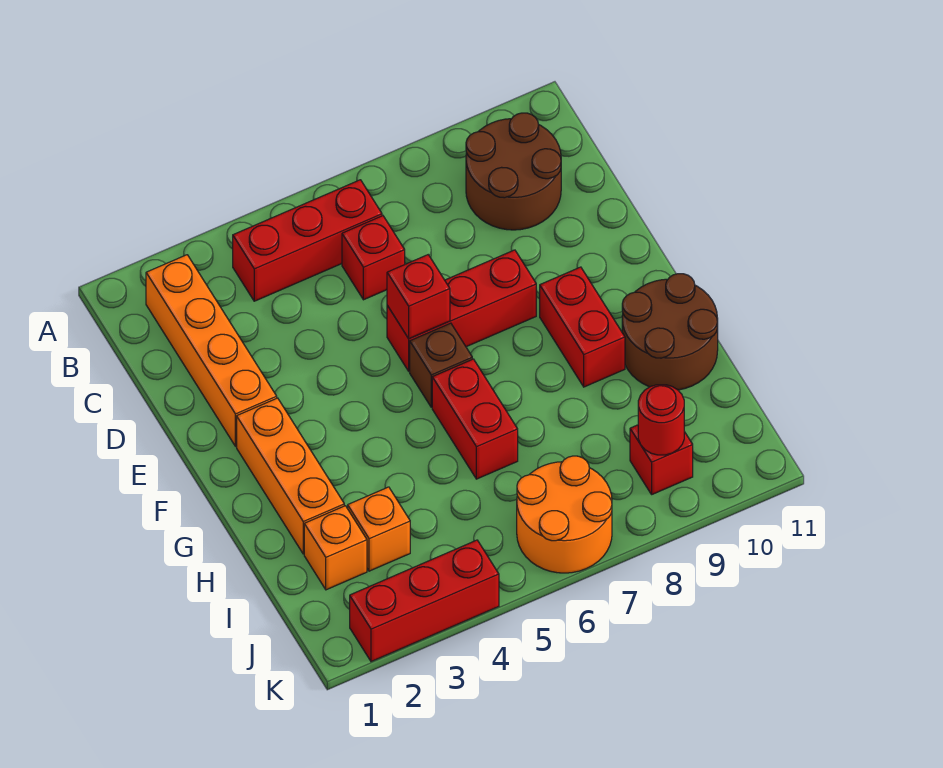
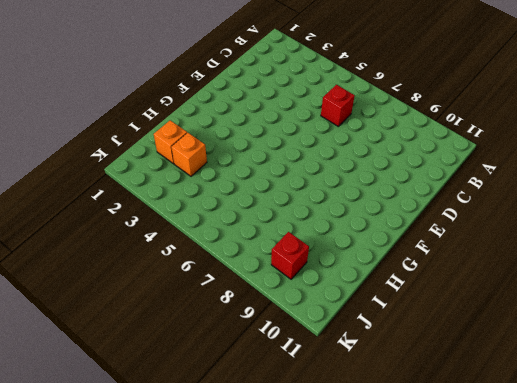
none -> orange brick B2:E2 level 1
none -> red brick B4:B6 level 1
none -> brown round brick B9:C10 level 1

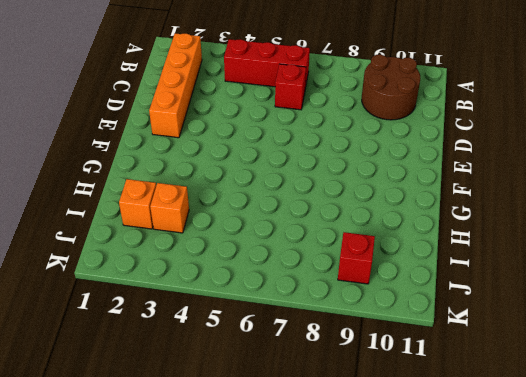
none -> red brick E6:E8 level 1
none -> orange brick F2:H2 level 1
none -> brown brick F6 level 1

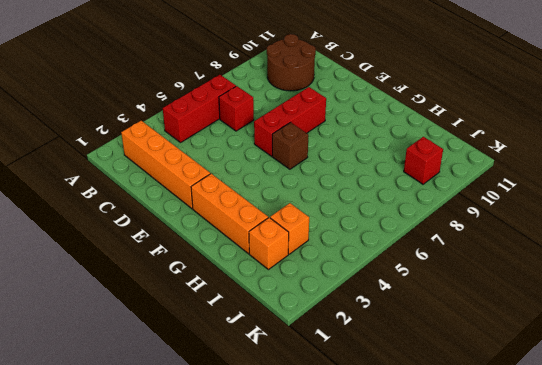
none -> red brick F9:G9 level 1
none -> red brick G6:H6 level 1
none -> brown round brick G10:H11 level 1

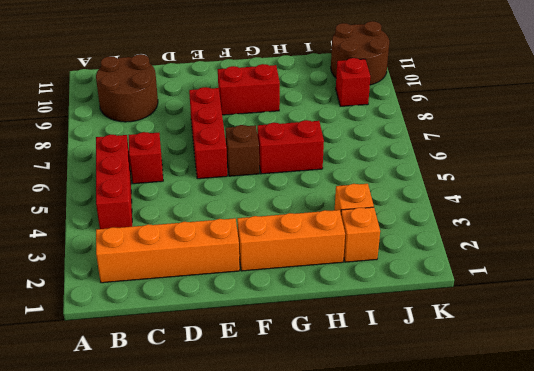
brown round brick J10:K11 level 1 -> brown round brick G10:H11 level 1
none -> orange round brick J6:K7 level 1
none -> red brick K2:K4 level 1
none -> red brick E6 level 2

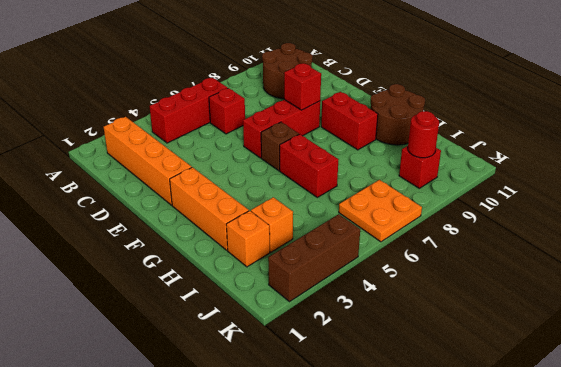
red brick E8 level 2 -> red brick E6 level 2
orange plate J6:K7 level 1 -> orange round brick J6:K7 level 1
brown brick K2:K4 level 1 -> red brick K2:K4 level 1

